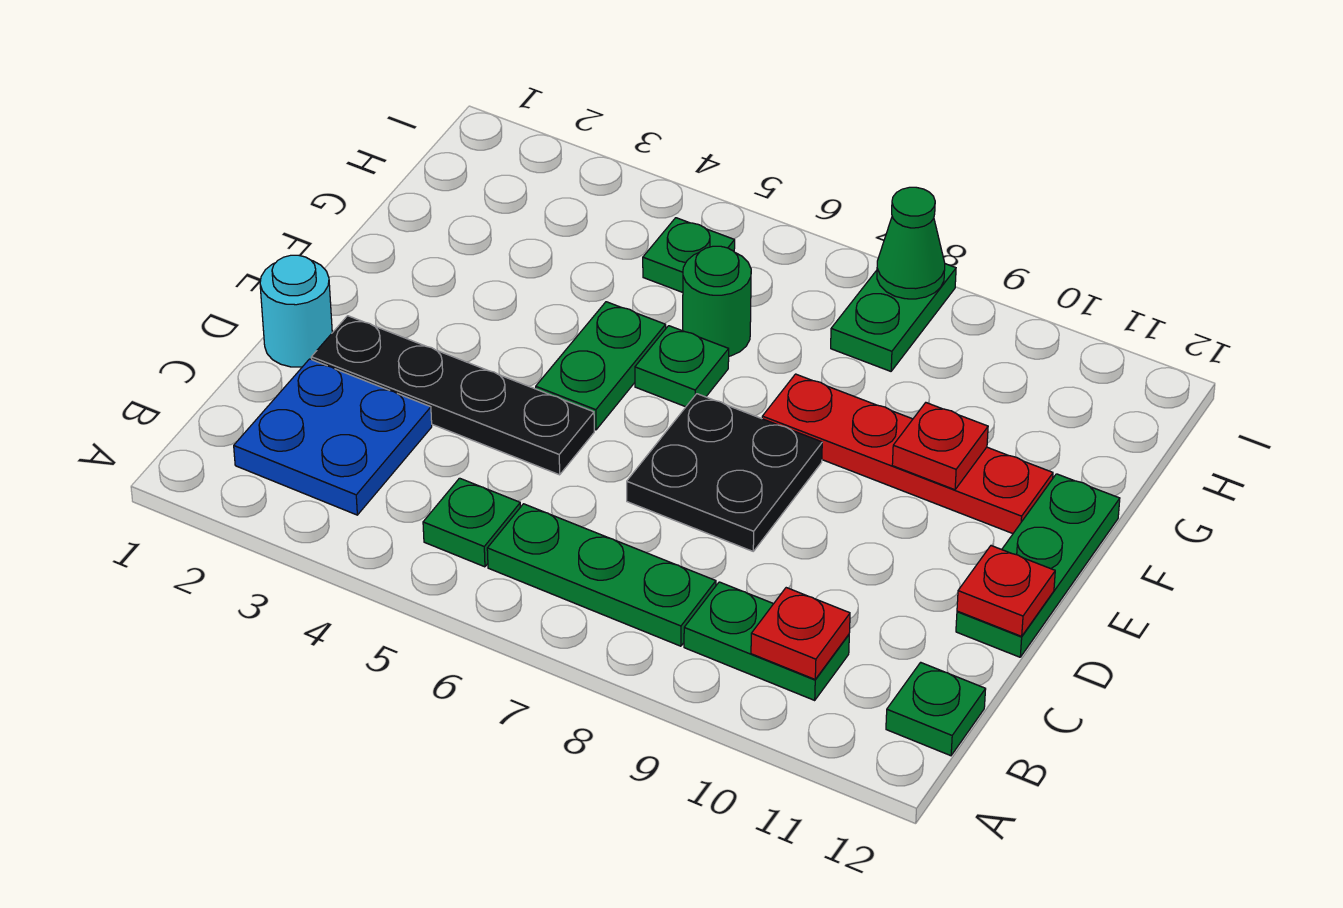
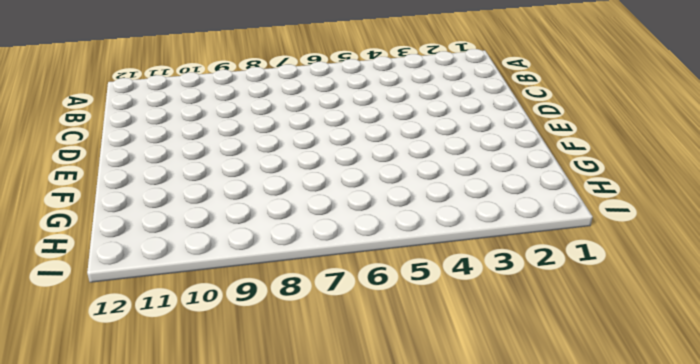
none -> blue plate B2:C3 level 1
none -> green plate B5 level 1
none -> green plate B6:B8 level 1

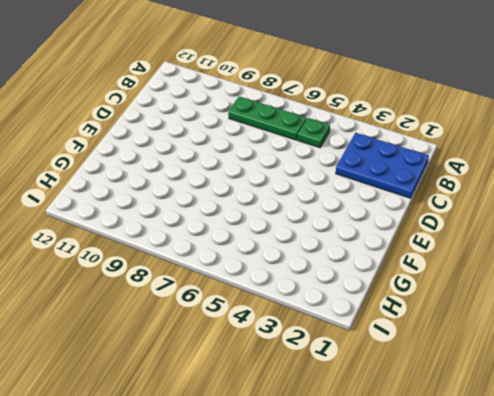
blue plate B1:C3 level 1 -> blue plate B2:C3 level 1
none -> green plate B9:B10 level 1
none -> green plate B12 level 1
none -> cyan round brick D1 level 1

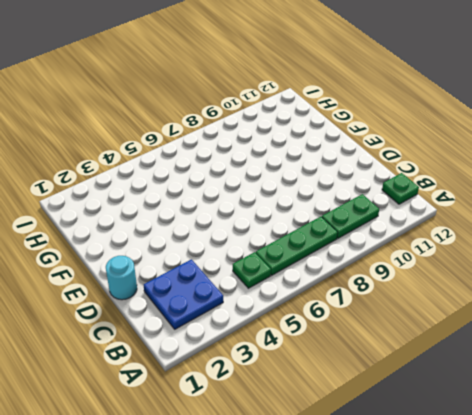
none -> black plate D2:D5 level 1
none -> black plate D7:E8 level 1
none -> green plate D12:F12 level 1

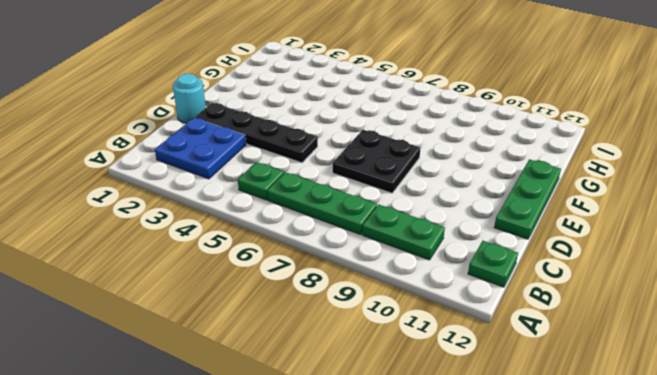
none -> green plate E5:F5 level 1
none -> green plate F6 level 1
none -> red plate F8:F11 level 1

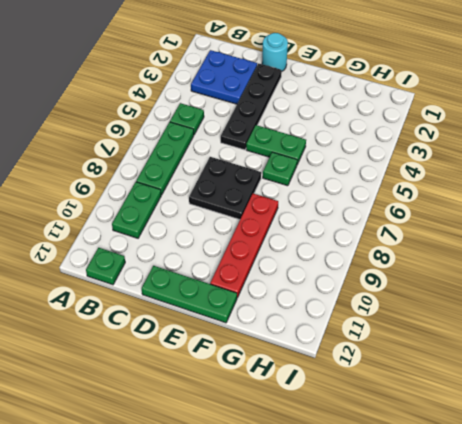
none -> green round brick G6 level 1
none -> green plate H5 level 1
none -> green plate H8:I8 level 1

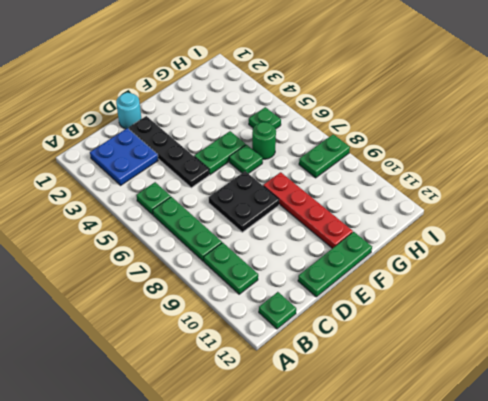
none -> red plate B10 level 2
none -> red plate D12 level 2
none -> red plate F10 level 2

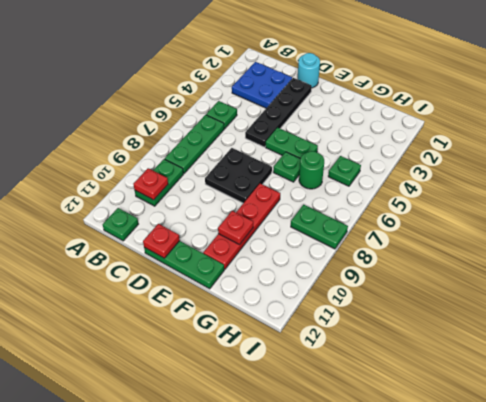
none -> green cone I8 level 2

